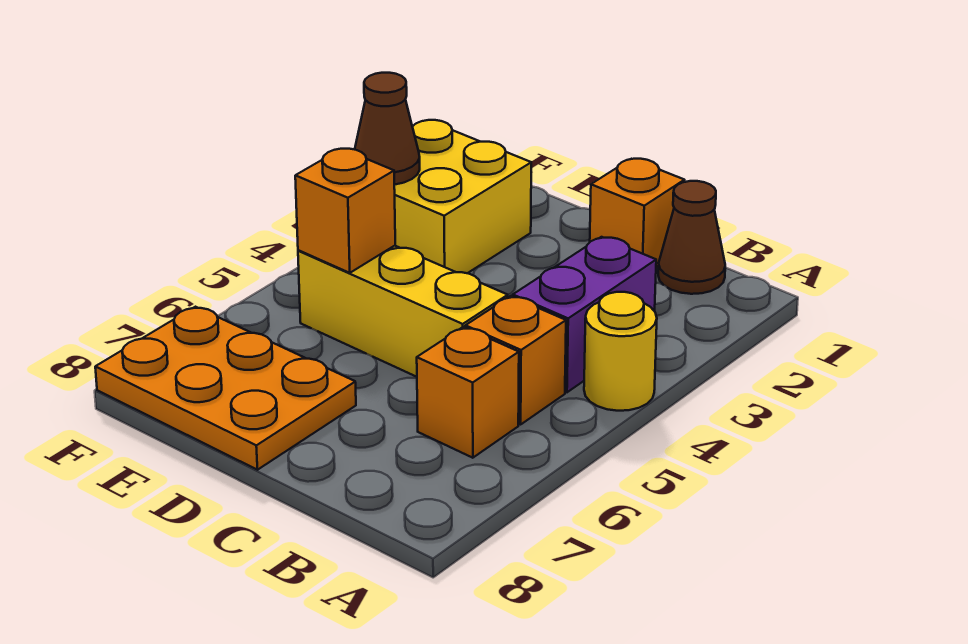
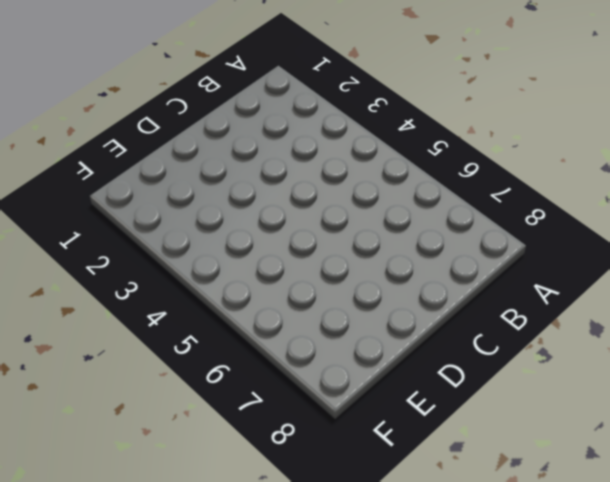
none -> yellow round brick A4 level 1
none -> brown cone B1 level 1

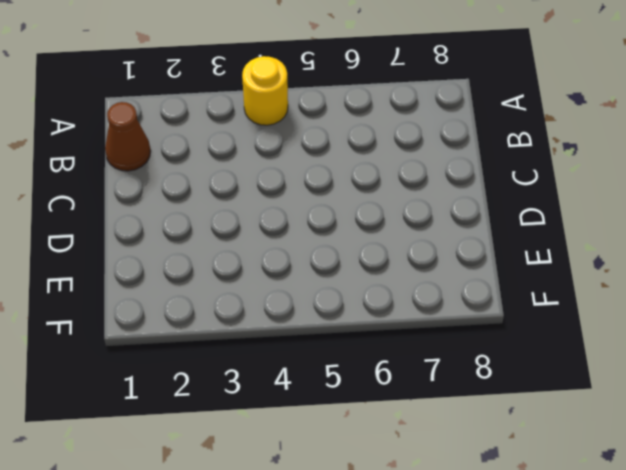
none -> purple brick B3:B4 level 1
none -> orange brick B5 level 1

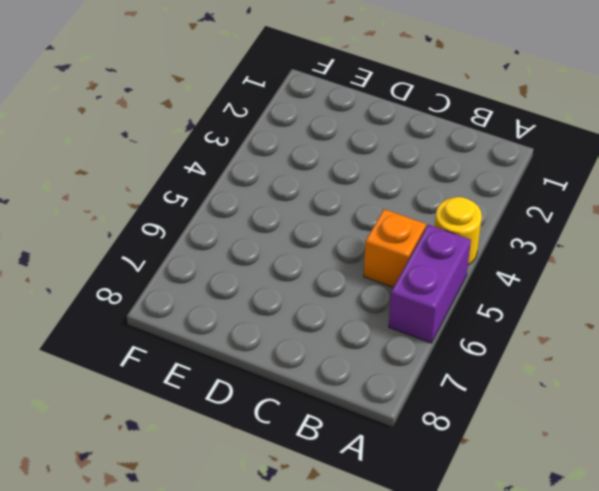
purple brick A5:A6 level 1 -> purple brick B3:B4 level 1
none -> brown cone B1 level 1
none -> orange brick B6 level 1

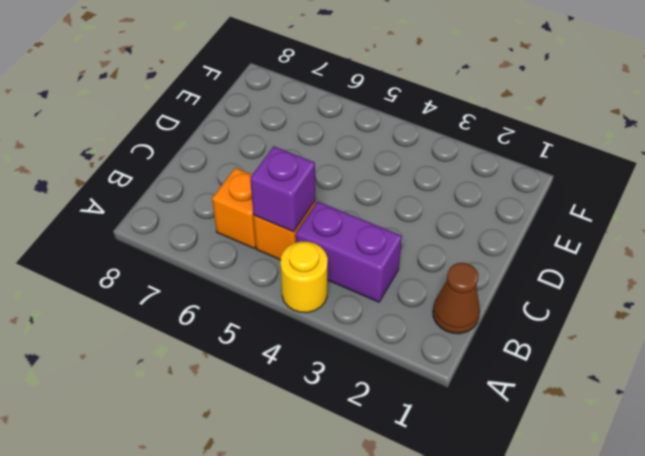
purple brick B5 level 2 -> none
none -> orange brick C1 level 1
none -> yellow brick C5:E5 level 1

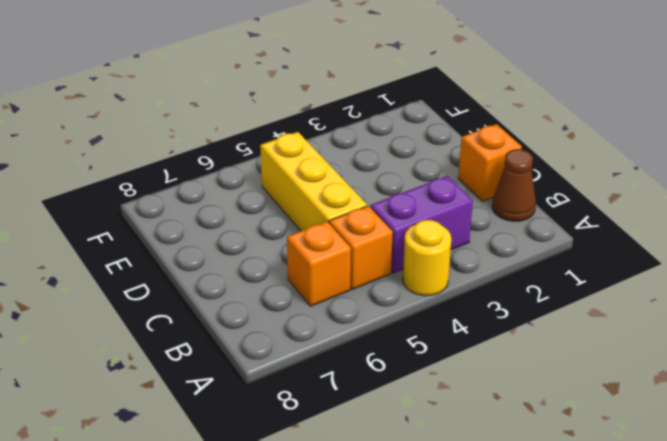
none -> orange plate D7:F8 level 1
none -> yellow brick E2:F3 level 1

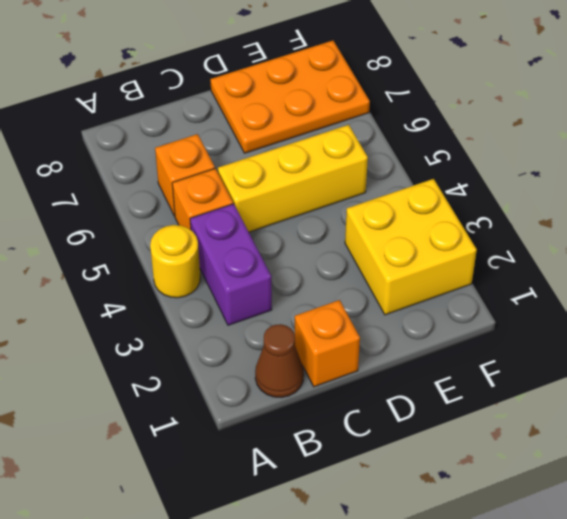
none -> orange brick E5 level 2
none -> brown cone F3 level 2

